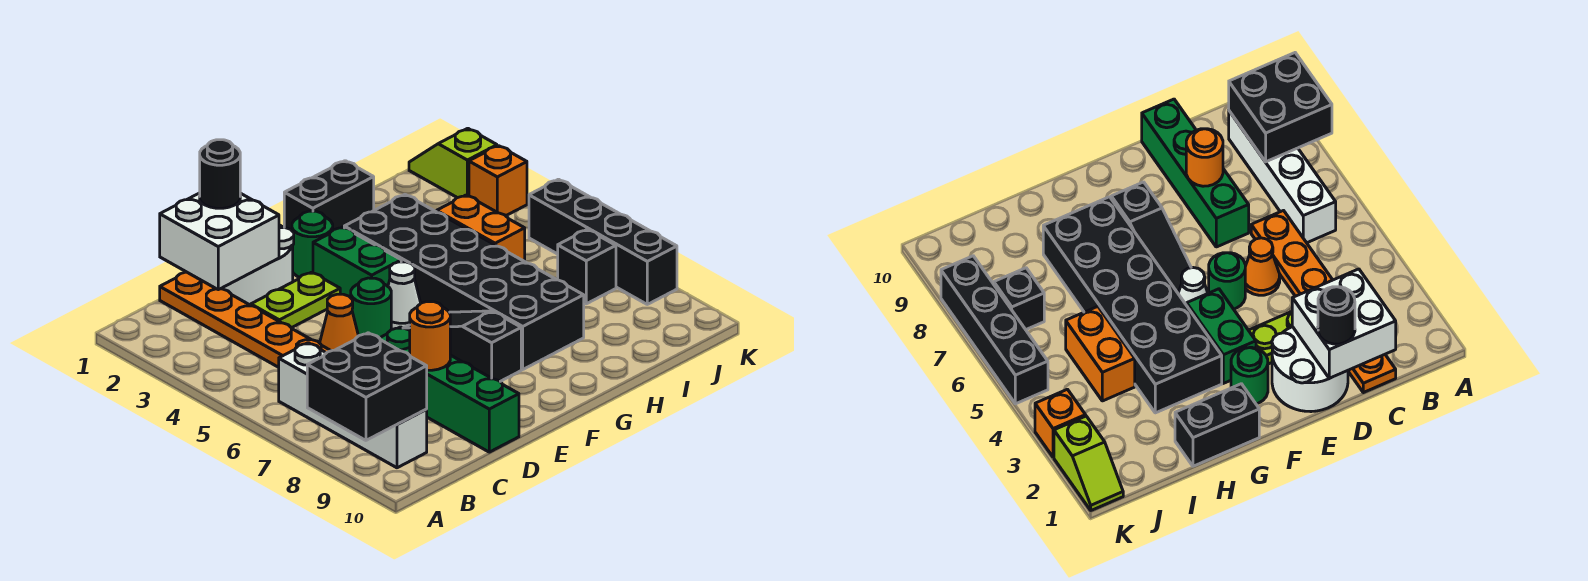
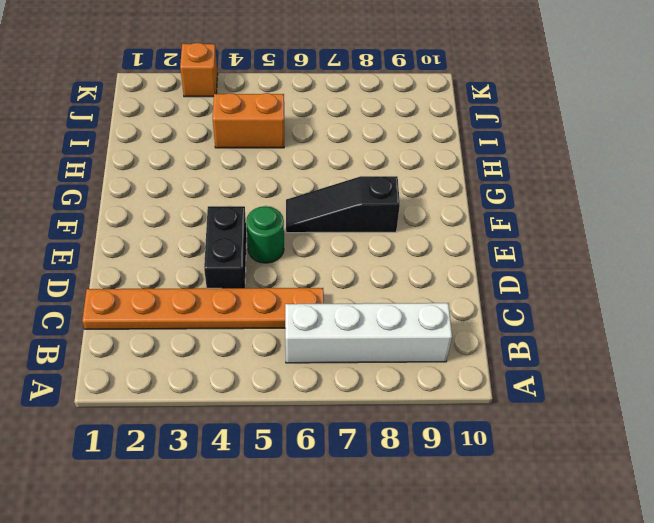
black brick D4:E4 level 1 -> black brick G1:H1 level 1
none -> white round brick D1:E2 level 1
none -> lime plate D3:E3 level 1
none -> orange cone D5 level 1

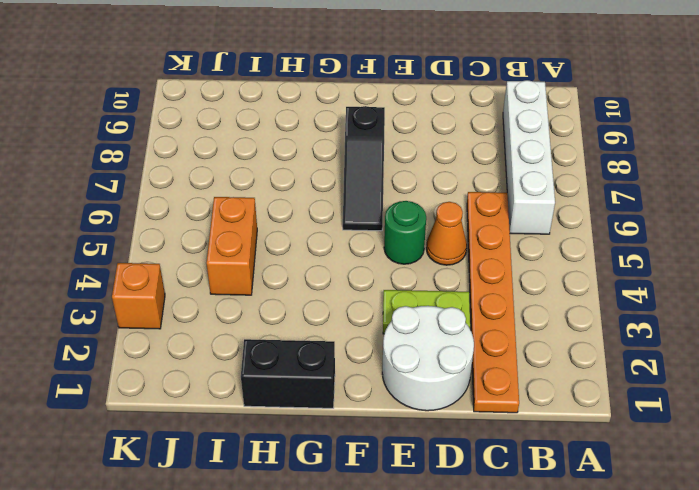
none -> green brick D7:D10 level 1
none -> green round brick F2 level 1
none -> green brick F3:F4 level 1

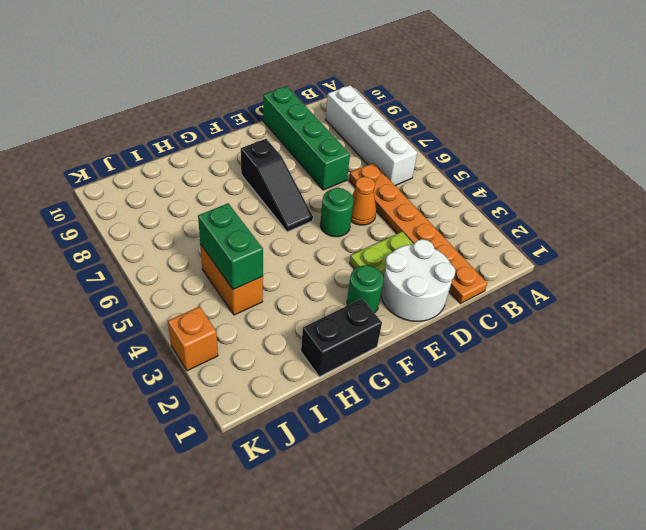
green brick I4:I5 level 2 -> green brick F3:F4 level 1
none -> white cone F5 level 1
none -> black brick G3:H8 level 1
none -> black brick J7 level 1

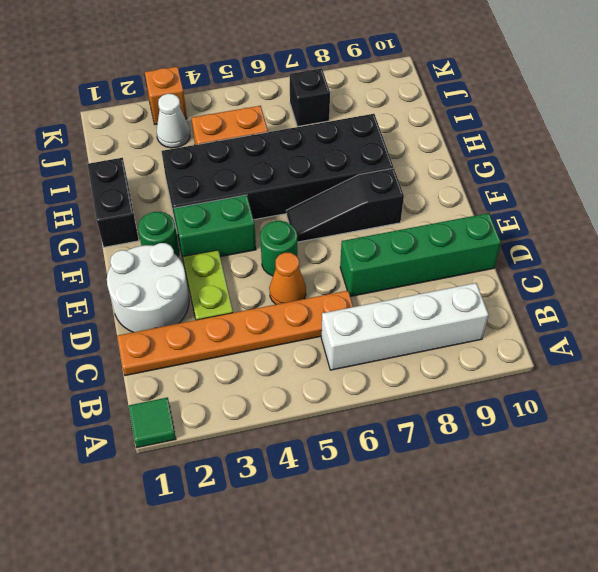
green tile A1 level 1 -> none
white cone J3 level 1 -> white cone F5 level 1
none -> lime slope K1:K2 level 1 top 2
none -> black brick K5:K8 level 1
none -> black brick A8:B9 level 2

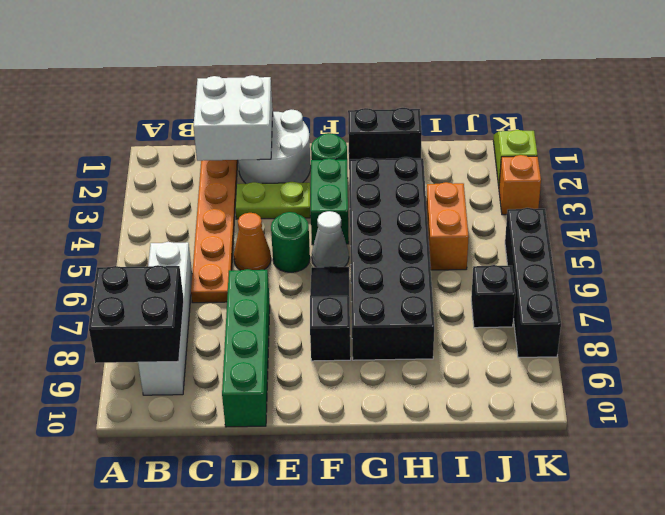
none -> orange round brick D8 level 2
none -> black round brick D1 level 3

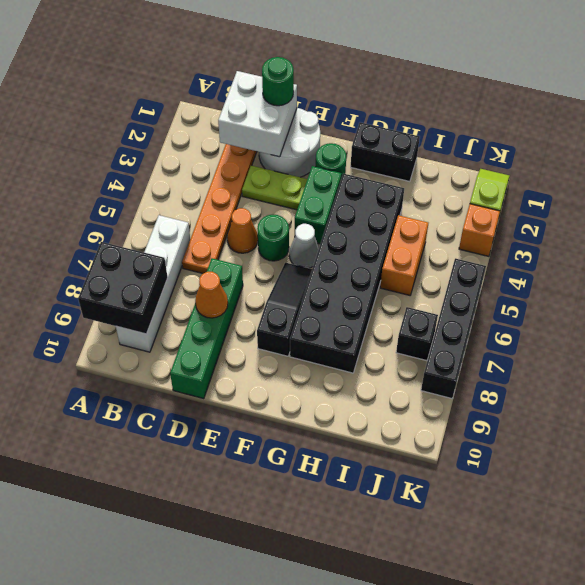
green round brick D1 level 3 -> black round brick D1 level 3
orange cone D8 level 2 -> orange round brick D8 level 2

